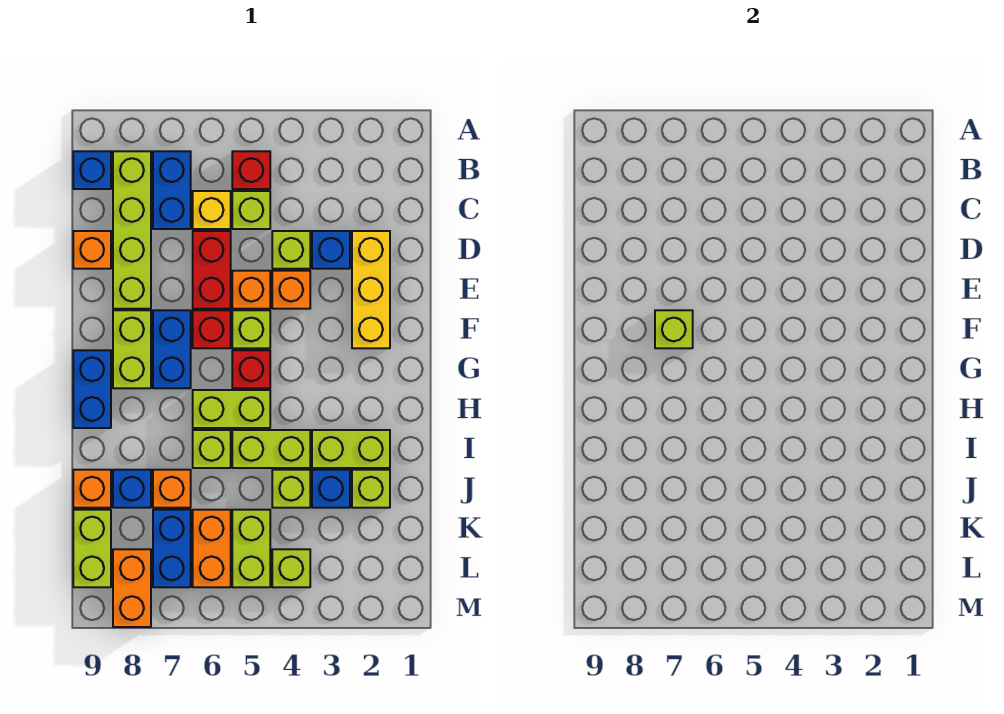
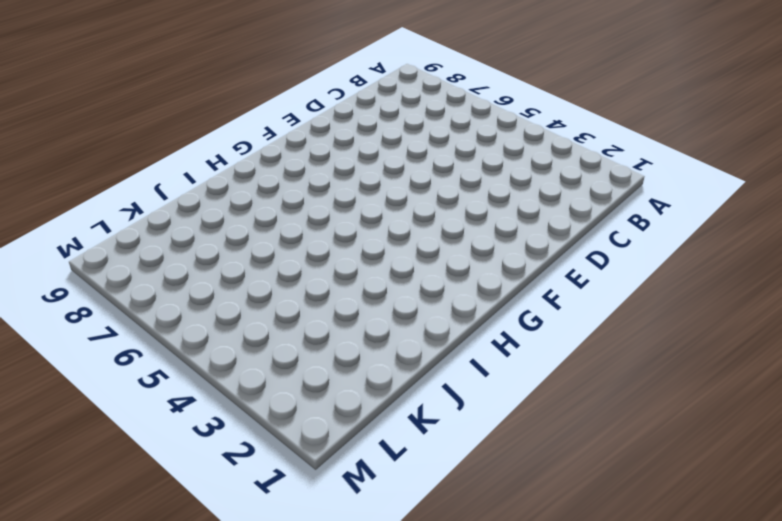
none -> red brick B5 level 1
none -> blue brick B7:C7 level 1
none -> lime brick B8:E8 level 1
none -> blue brick B9 level 1

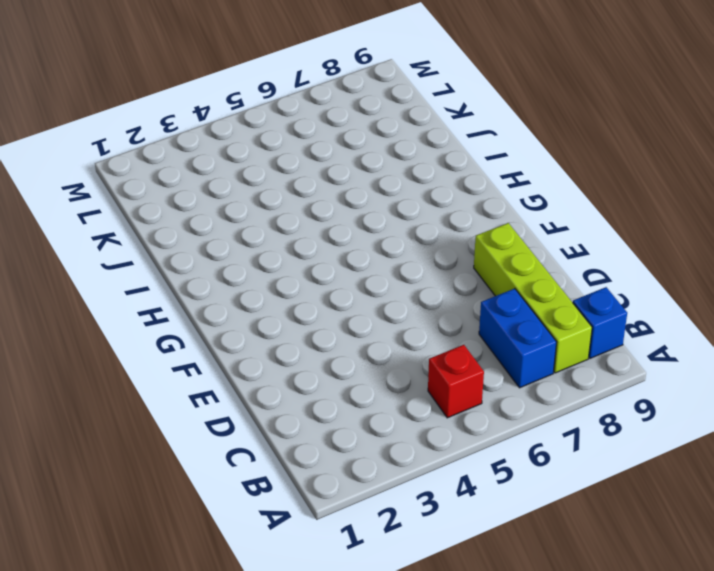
none -> lime brick C5 level 1
none -> yellow brick C6 level 1
none -> yellow brick D2:F2 level 1
none -> blue brick D3 level 1

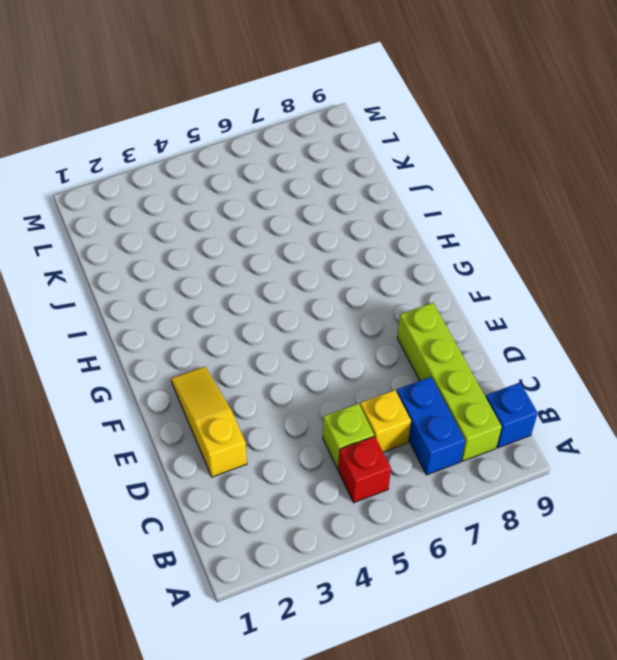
yellow slope D2:F2 level 1 top D -> yellow brick D2:F2 level 1
none -> blue brick D3 level 1
none -> lime brick D4 level 1
none -> red brick D6:E6 level 1
none -> orange brick D9 level 1

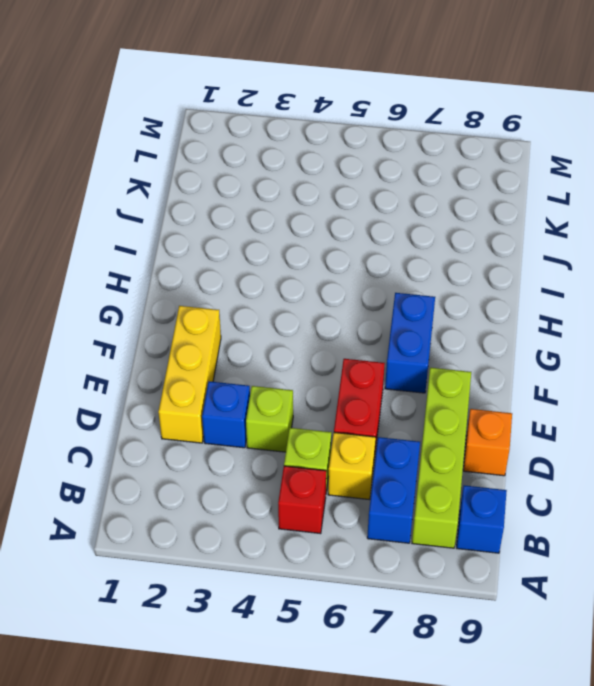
none -> orange brick E4 level 1
none -> orange brick E5 level 1
none -> lime brick F5 level 1
none -> red brick F6 level 1

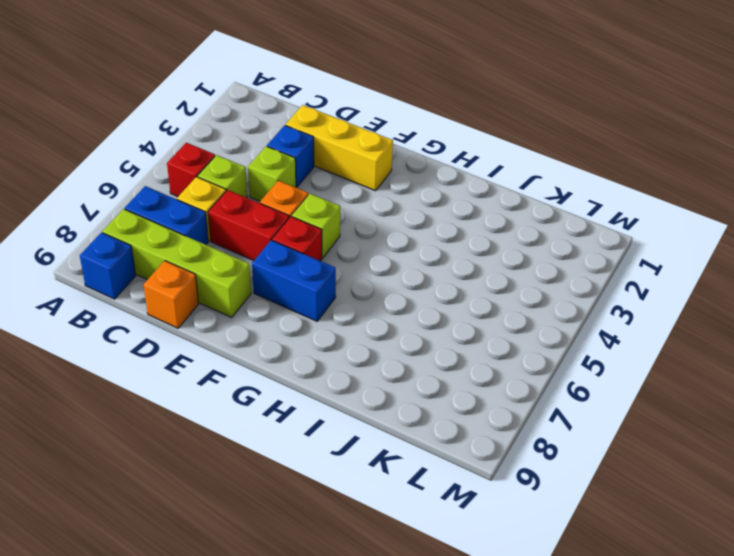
none -> orange brick E4 level 1
none -> lime brick F8:G8 level 1
none -> red brick G5 level 1
none -> blue brick G9:H9 level 1

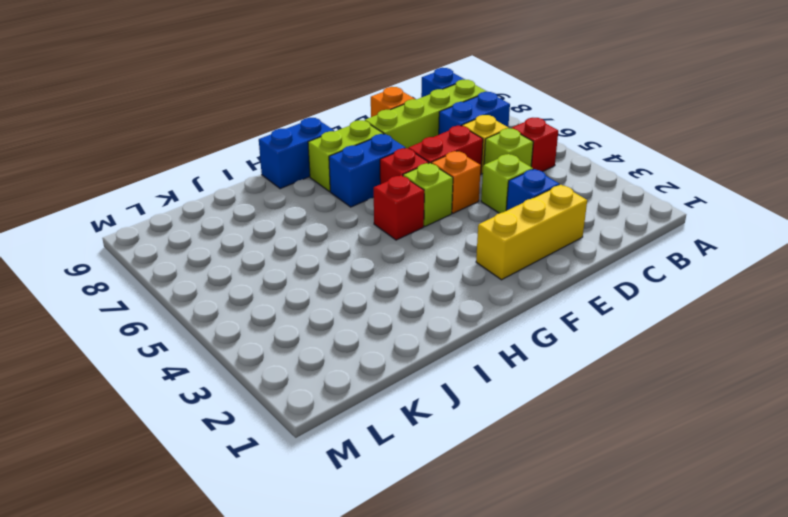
none -> orange brick E4 level 1
none -> lime brick H5:H6 level 1
none -> lime brick I2:I3 level 1
none -> lime brick I4:I5 level 1

